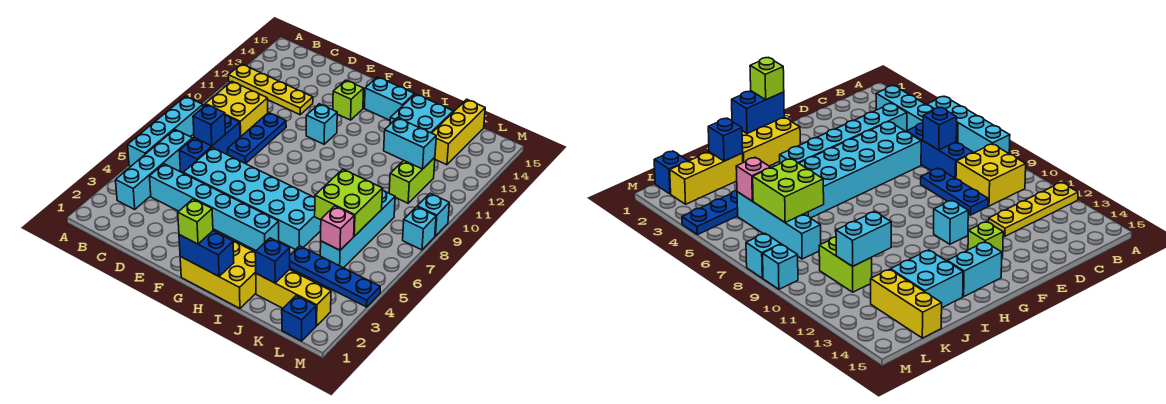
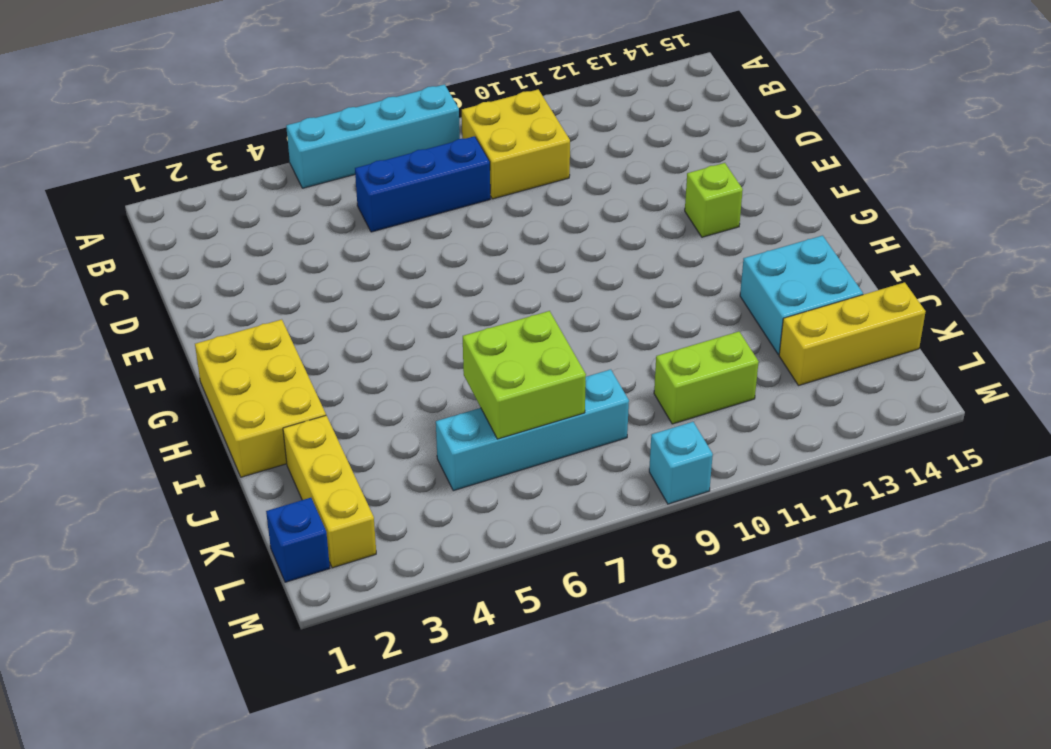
none -> yellow plate A12:D12 level 1
none -> cyan brick B3:B6 level 1
none -> cyan brick C4:H4 level 1

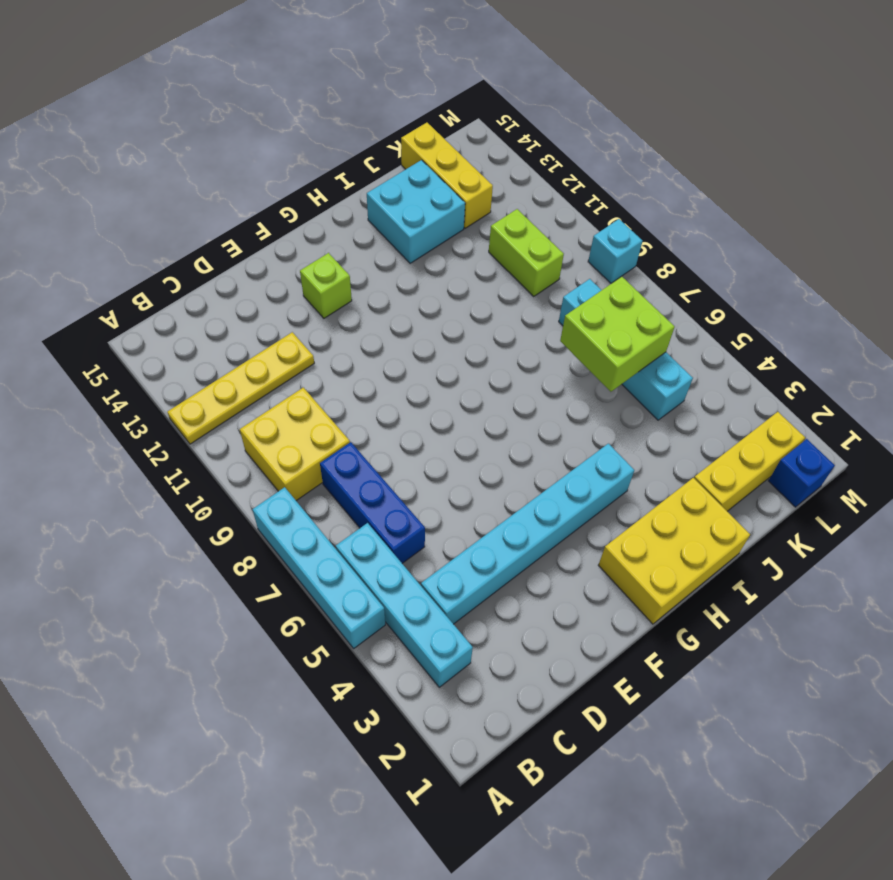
none -> cyan brick D5:I6 level 1
none -> blue plate D8:D10 level 1
none -> cyan brick F11 level 1

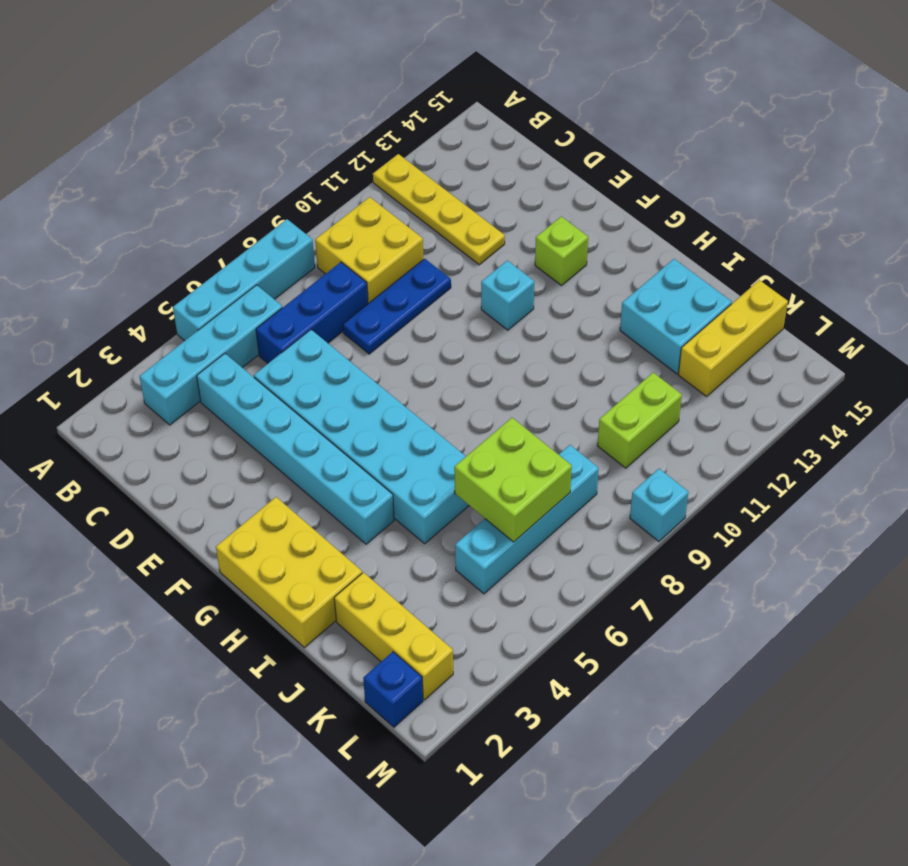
none -> cyan brick G14:H14 level 1
none -> blue plate J4:M4 level 1
none -> cyan brick M8 level 1

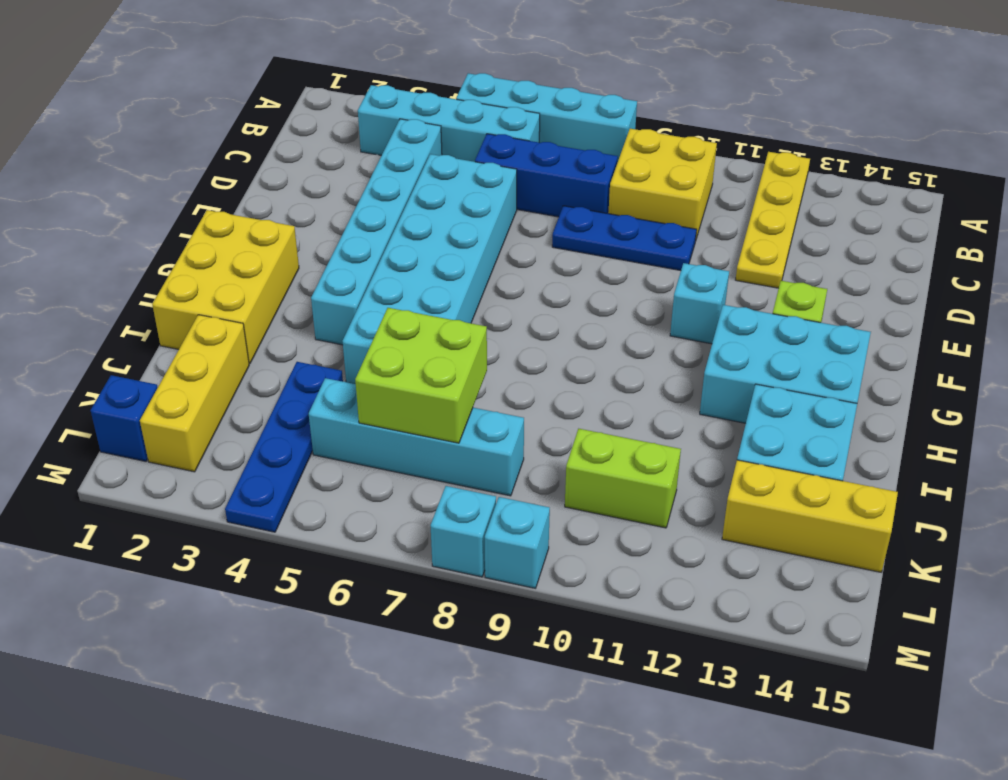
cyan brick G12:H14 level 1 -> cyan brick G14:H14 level 1
none -> blue brick C7 level 2
none -> blue brick G1:H1 level 2
none -> blue brick J2 level 2

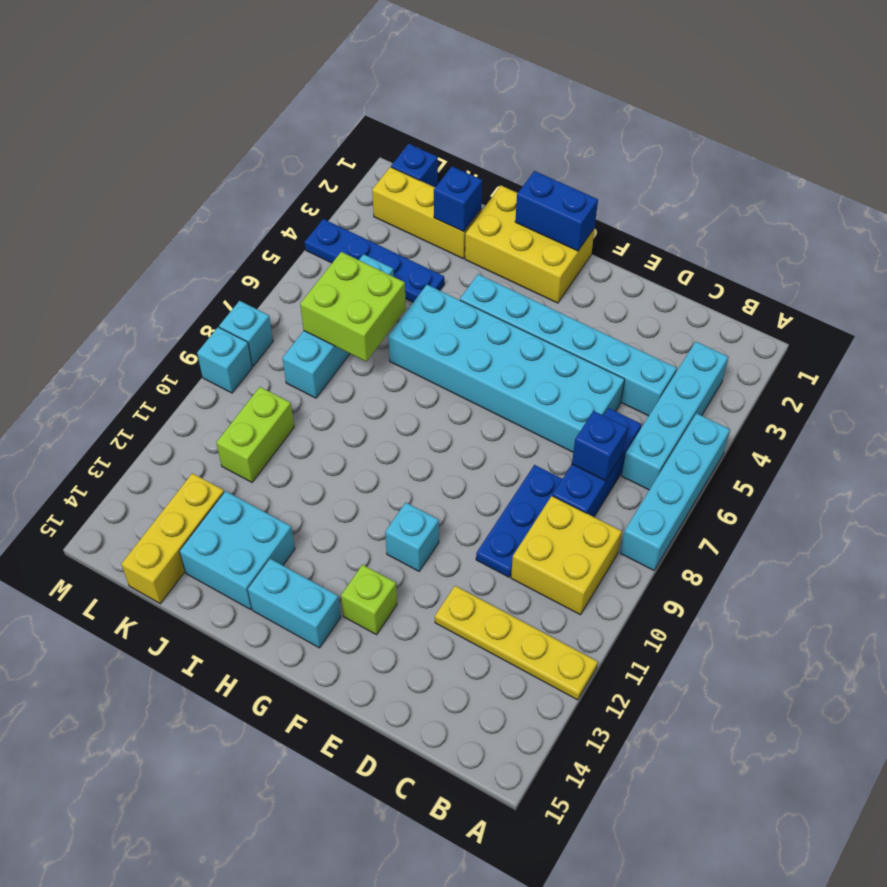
none -> cyan brick J11:K11 level 2
none -> pink brick K5 level 2
none -> lime brick G1 level 3

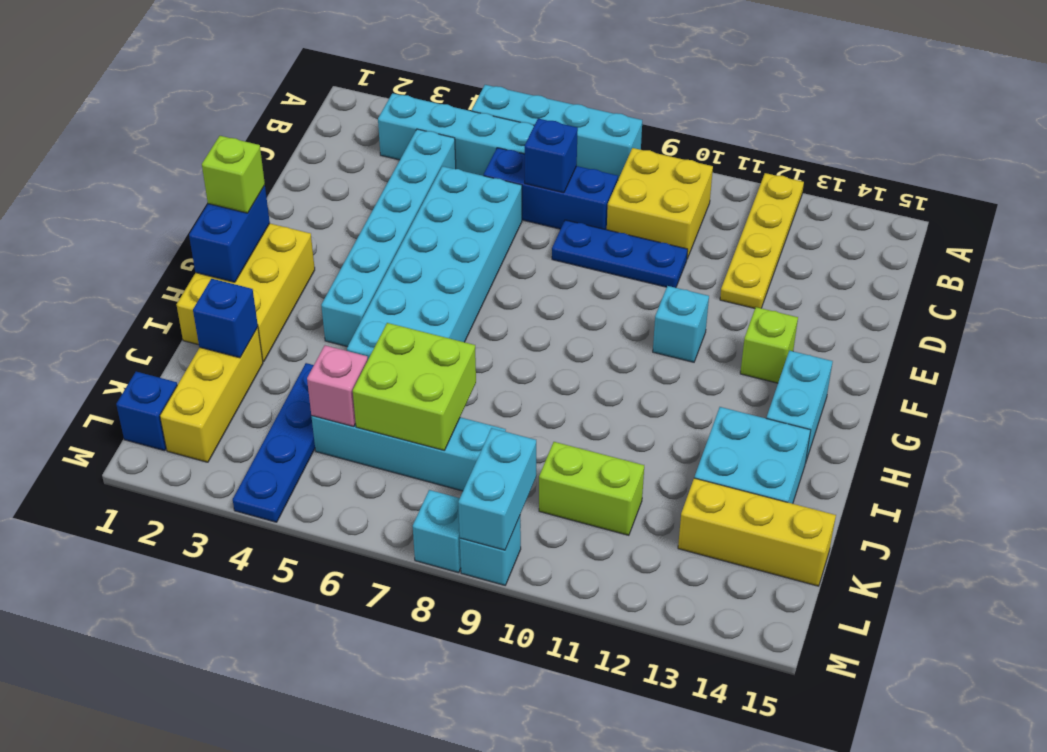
cyan brick L9:M9 level 2 -> cyan brick J11:K11 level 2

